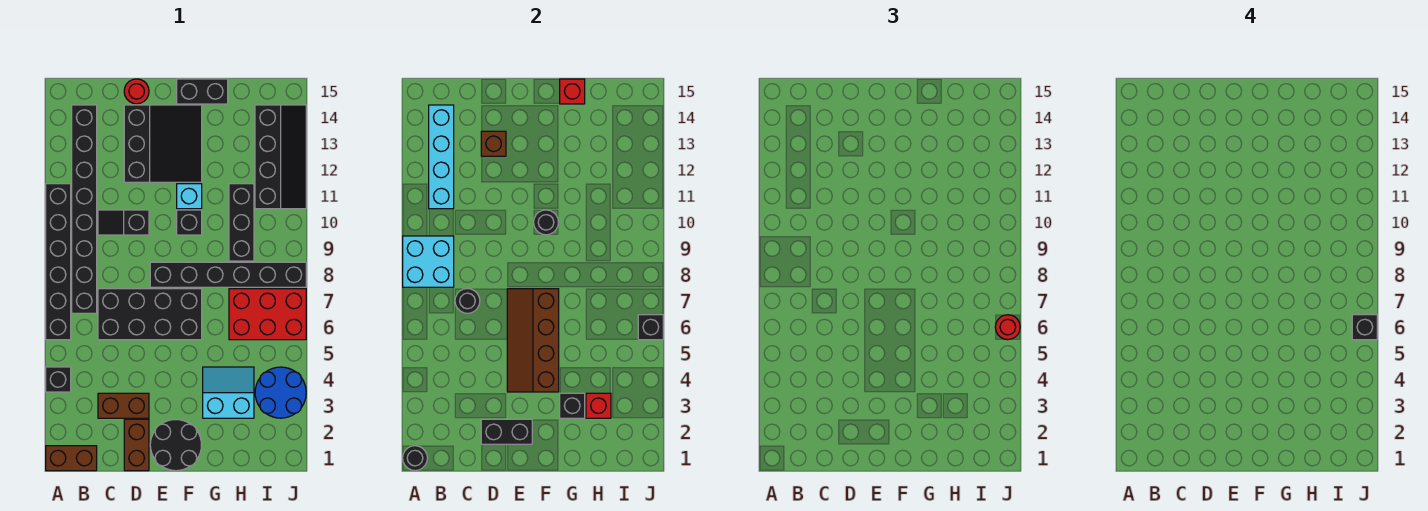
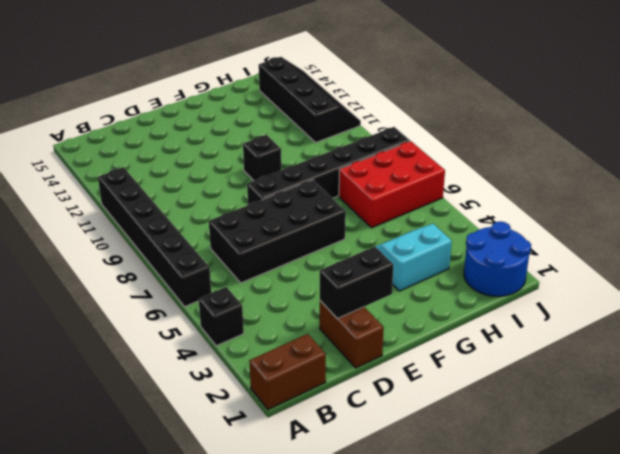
blue round brick I1:J2 level 1 -> blue round brick I3:J4 level 1
none -> black brick B7:B14 level 1
none -> brown brick C3:D3 level 1
none -> black slope C10:D10 level 1 top D
none -> black slope D12:F14 level 1 top D

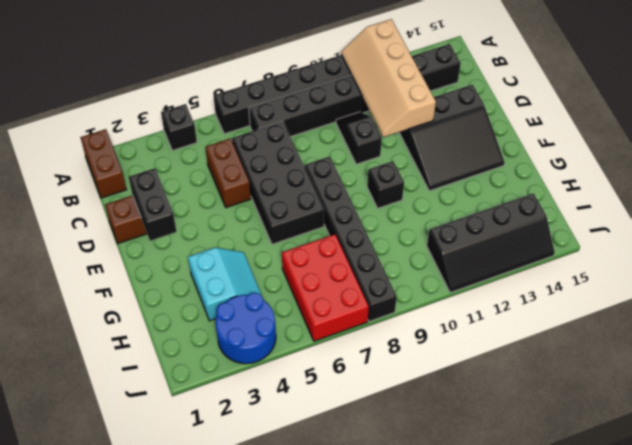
tan slope A11:D12 level 2 top 12 -> cyan brick B11:B14 level 2
brown brick C5:D5 level 1 -> brown brick C3:D3 level 1
none -> red round brick D15 level 1
none -> black round brick E1:F2 level 1
none -> cyan brick F11 level 1
none -> black brick F15:G15 level 1

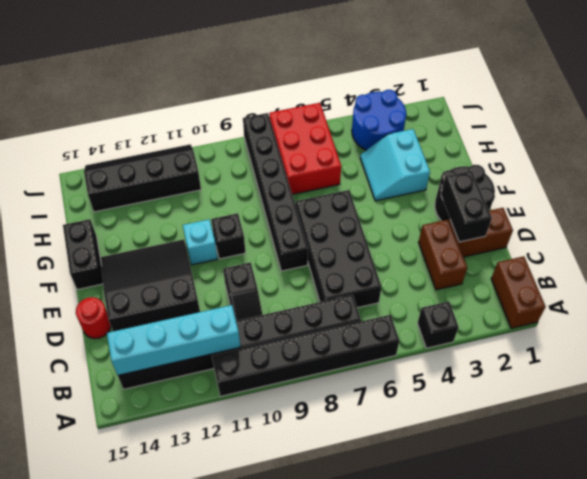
none -> black brick H9:H11 level 1
none -> black round brick A1 level 2
none -> cyan brick A8:B9 level 2
none -> black round brick C7 level 2

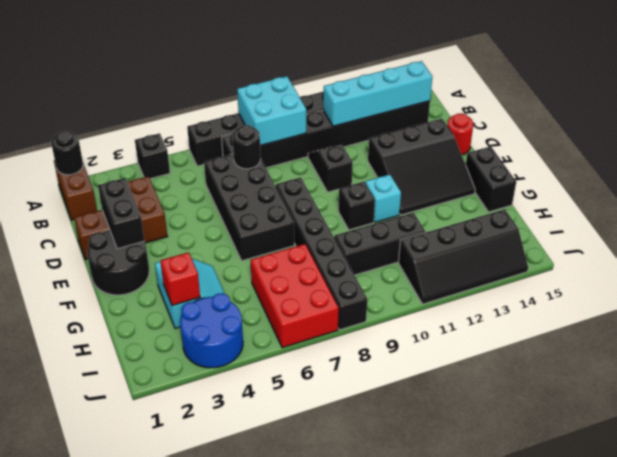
none -> brown brick D13 level 2
none -> brown slope E4:F7 level 2 top F
none -> black round brick F10 level 2
none -> black brick G3 level 2

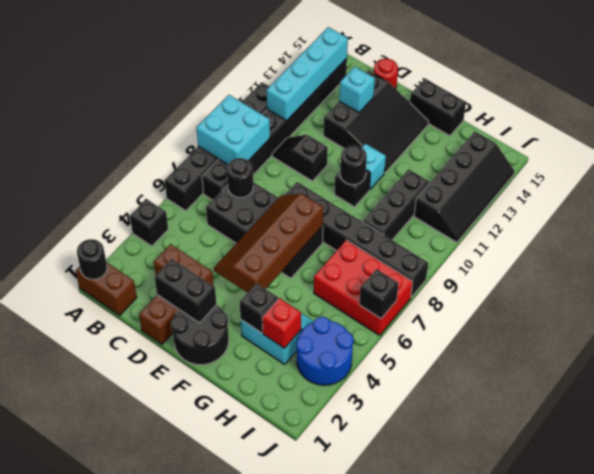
cyan brick D13 level 2 -> brown brick D13 level 2
none -> red brick G15 level 2
none -> red round brick J6 level 3
none -> black brick J6 level 4

